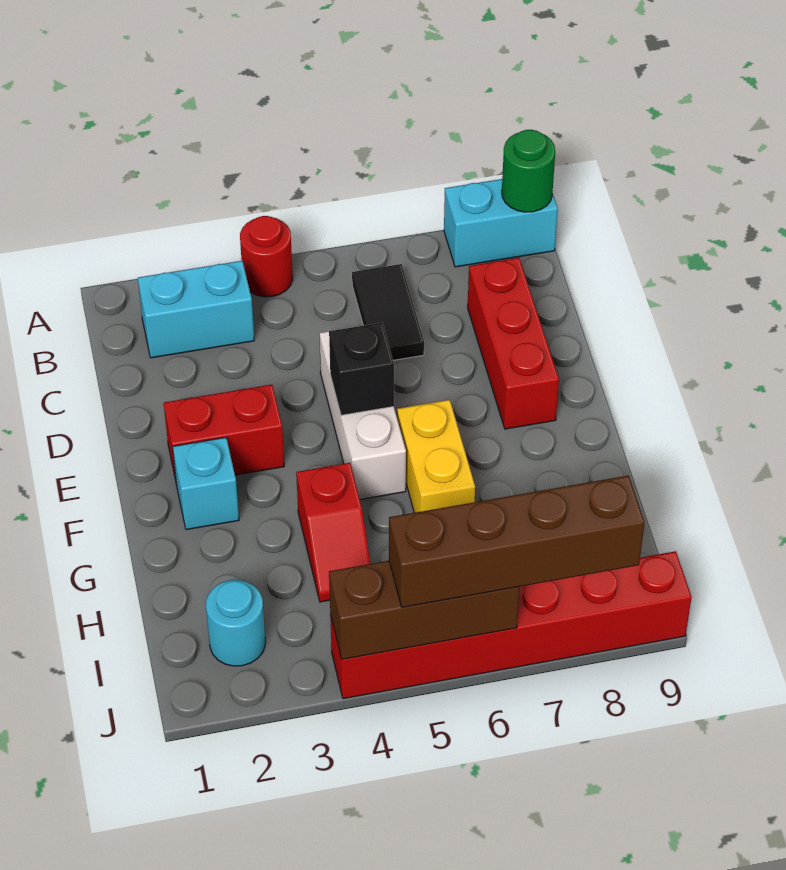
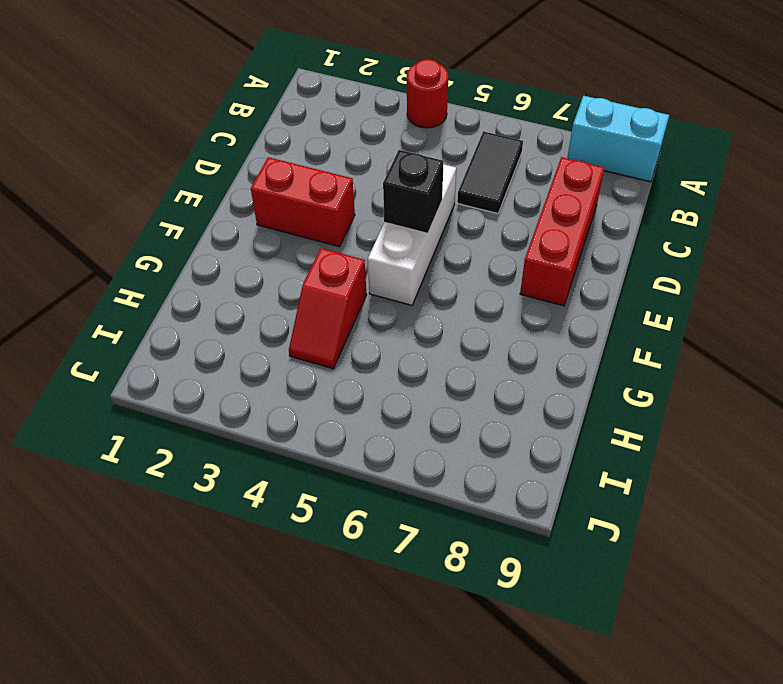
none -> cyan brick B2:B3 level 1
none -> cyan brick F2 level 1
none -> yellow brick F6:G6 level 1

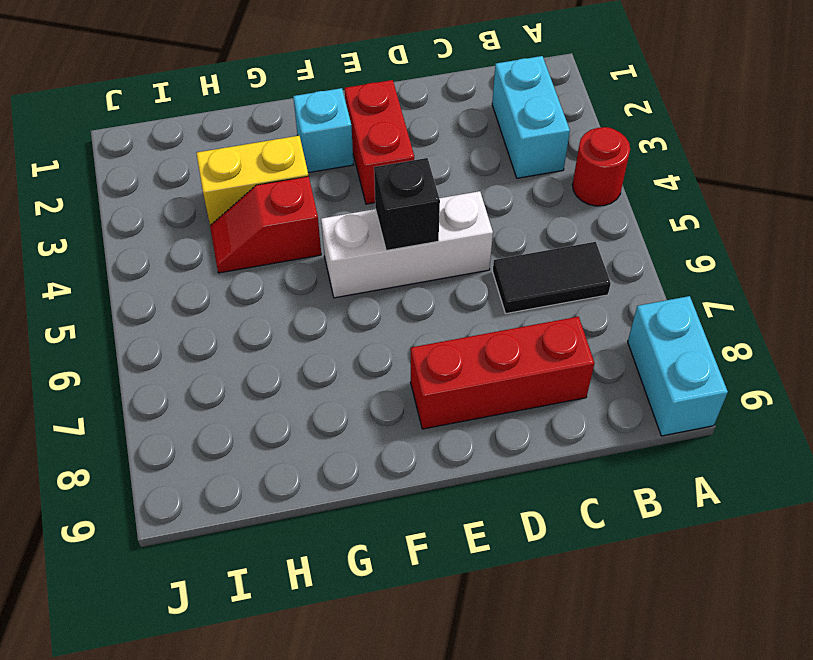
yellow brick G3:H3 level 1 -> yellow brick F6:G6 level 1
none -> cyan round brick I2 level 1
none -> red brick J4:J9 level 1
none -> green round brick A9 level 2

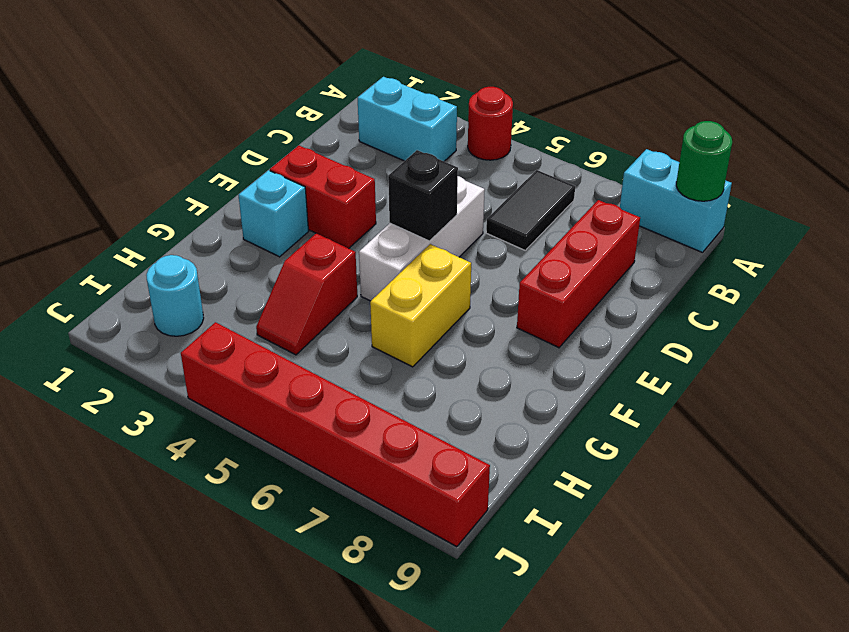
none -> brown brick J4:J6 level 2
none -> brown brick J5:J8 level 3

